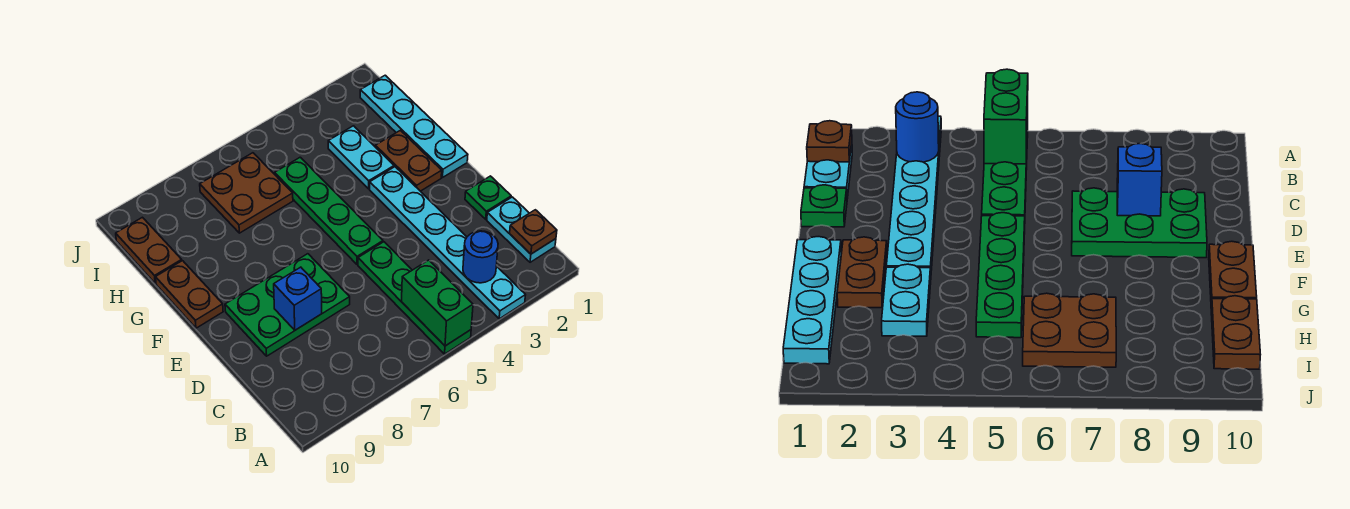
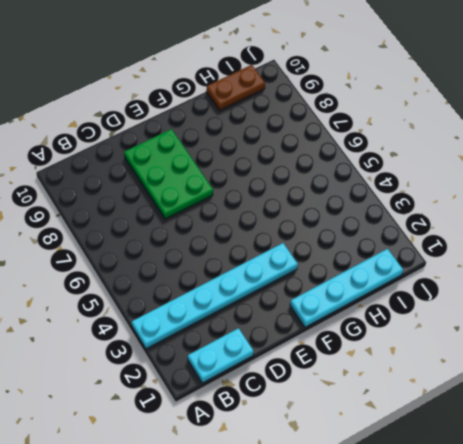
none -> green plate A5:D5 level 1
none -> green plate D1 level 1
none -> green plate E5:H5 level 1

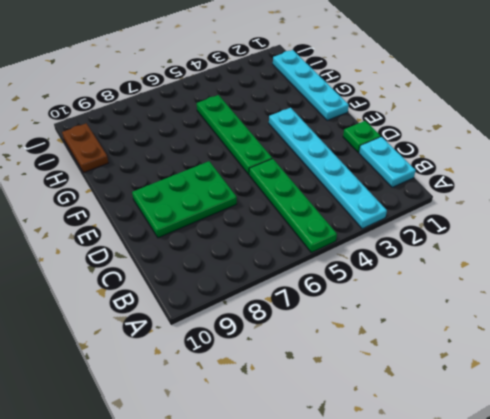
none -> brown plate F2:G2 level 1
none -> brown plate F10:G10 level 1
none -> cyan plate G3:H3 level 1

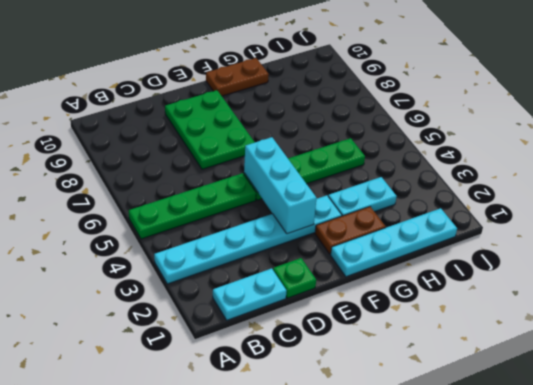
cyan brick E3:E5 level 2 -> none
none -> brown plate H6:I7 level 1
none -> brown plate H10:I10 level 1
none -> green brick A5:B5 level 2

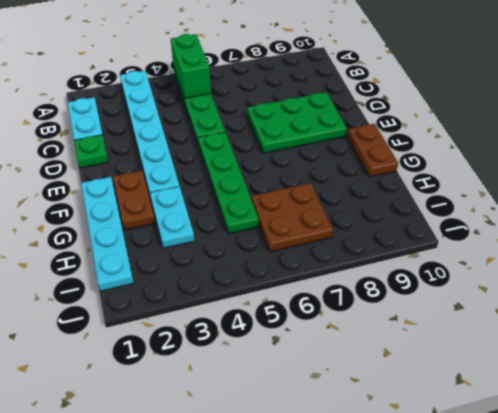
none -> brown plate H10:I10 level 1
none -> brown plate B1 level 2
none -> blue round brick B3 level 2

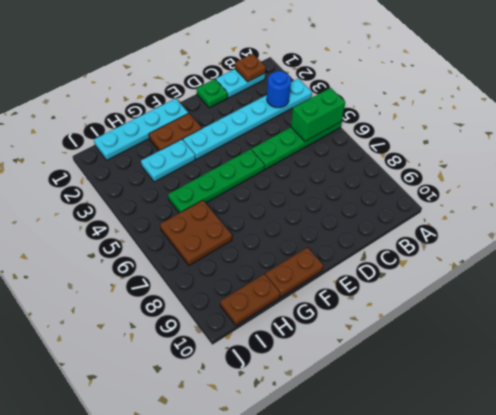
none -> green plate D7:E9 level 1
none -> blue brick D8 level 2

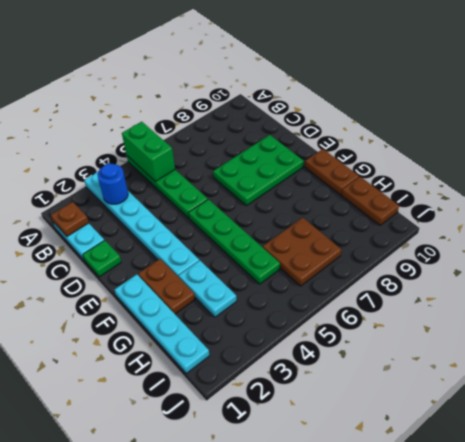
none -> blue brick D8 level 2

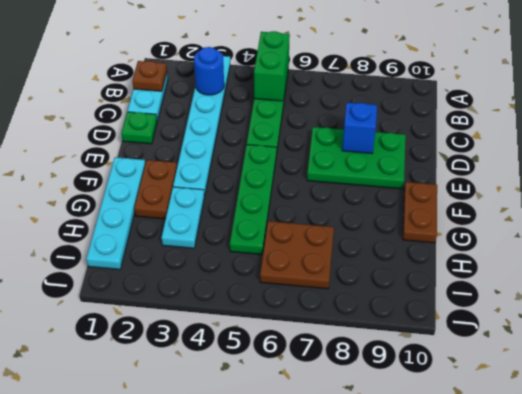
none -> brown plate H10:I10 level 1

